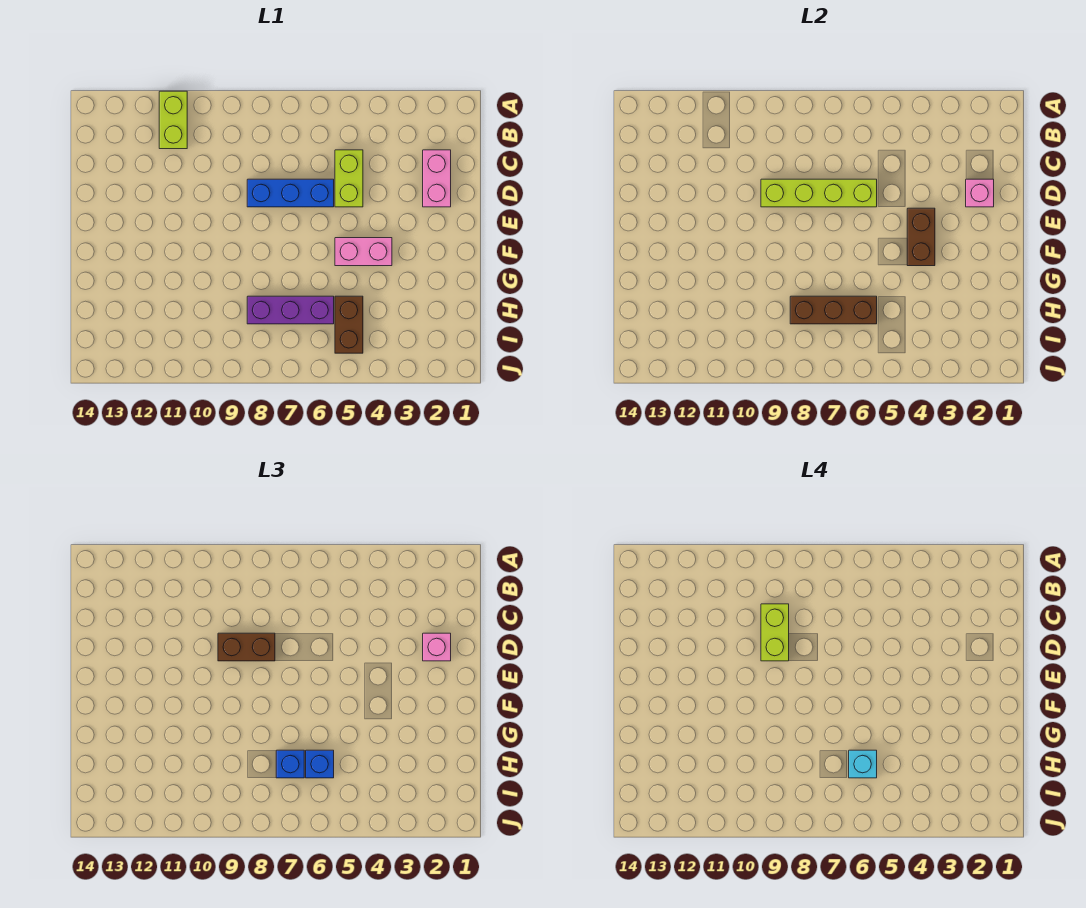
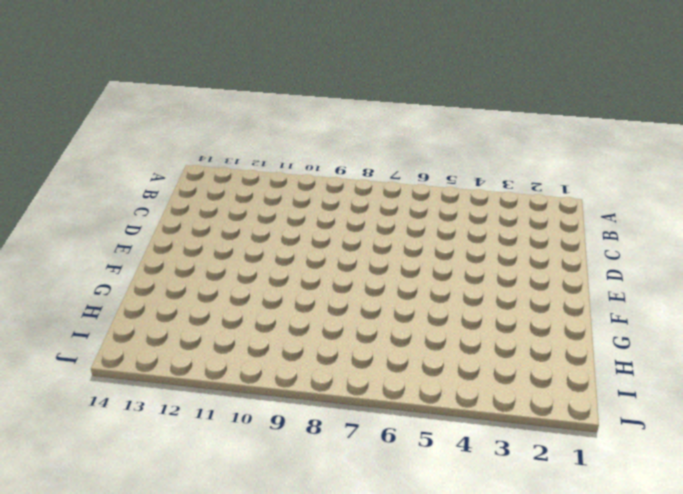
none -> lime brick A11:B11 level 1
none -> pink brick C2:D2 level 1
none -> lime brick C5:D5 level 1

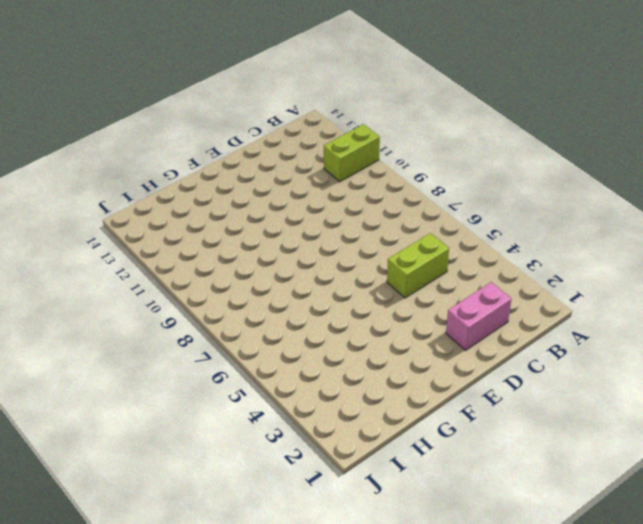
none -> blue brick D6:D8 level 1
none -> pink brick F4:F5 level 1
none -> brown brick H5:I5 level 1

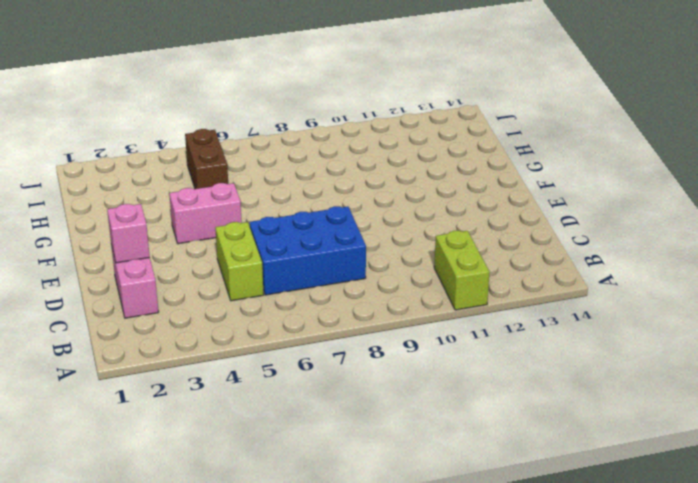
blue brick C6:D8 level 1 -> blue brick D6:D8 level 1
none -> purple brick H6:H8 level 1
none -> lime brick D6:D9 level 2
none -> brown brick E4:F4 level 2

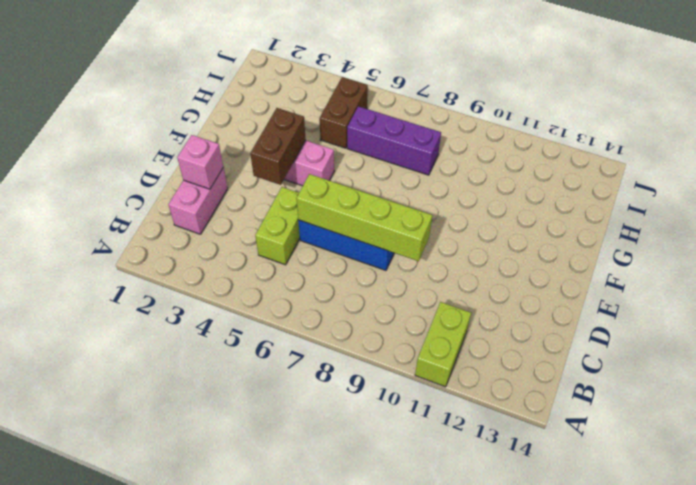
none -> brown brick H6:H8 level 2
none -> pink brick D2 level 3
none -> brown brick D8:D9 level 3

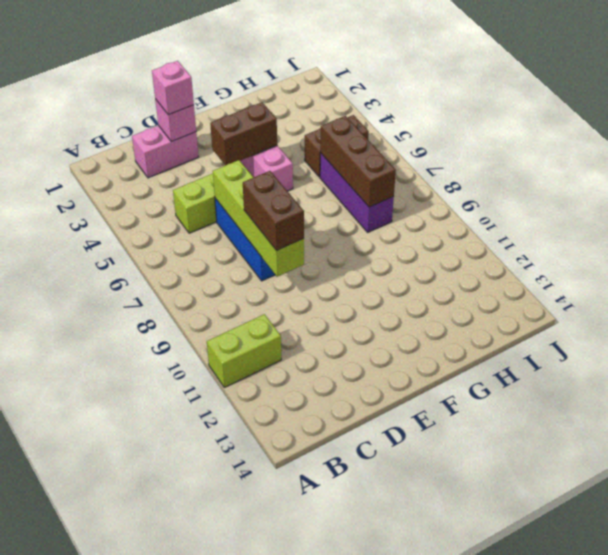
none -> blue brick H6 level 3
none -> blue brick H7 level 3
none -> lime brick C9:D9 level 4

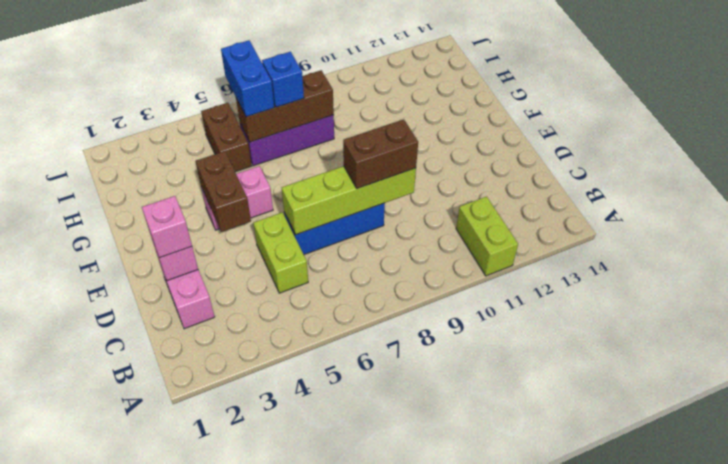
blue brick H6:I6 level 3 -> blue brick H6 level 3
none -> lime brick C9:D9 level 4
none -> cyan brick H6 level 4

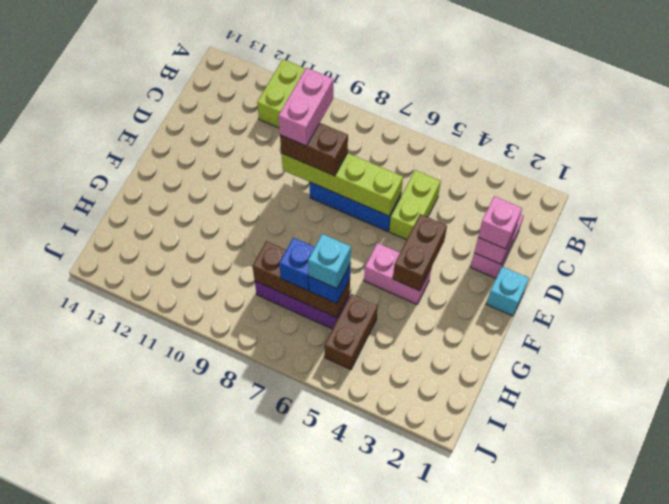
pink brick C9:D9 level 4 -> lime brick C9:D9 level 4
cyan brick E1 level 1 -> none

